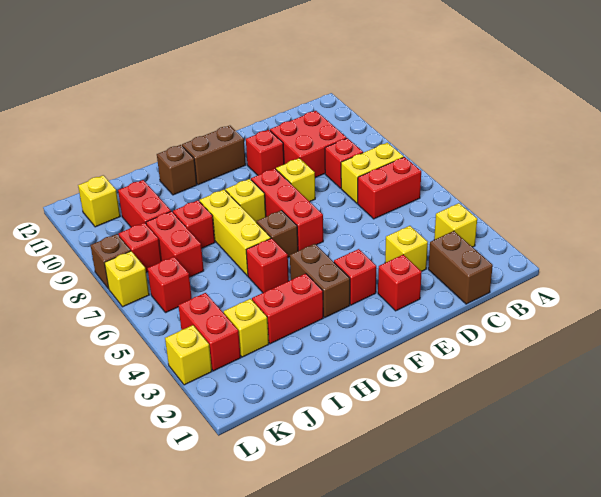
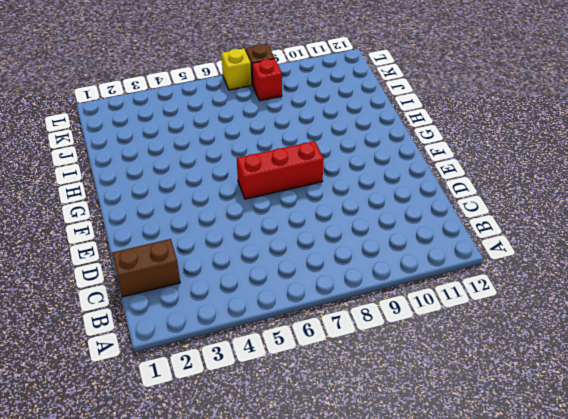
none -> yellow brick B3 level 1
none -> red brick B6:C6 level 1
none -> yellow brick B7:C7 level 1
none -> red brick C8 level 1

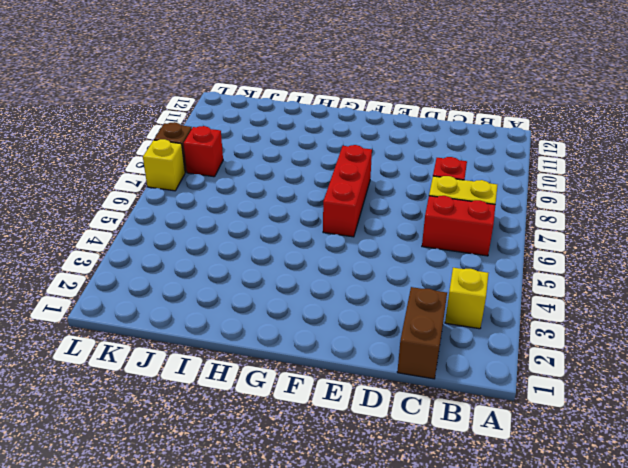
none -> red brick C9:D10 level 1
none -> yellow brick D3 level 1
none -> red brick E2 level 1
none -> yellow brick E8 level 1

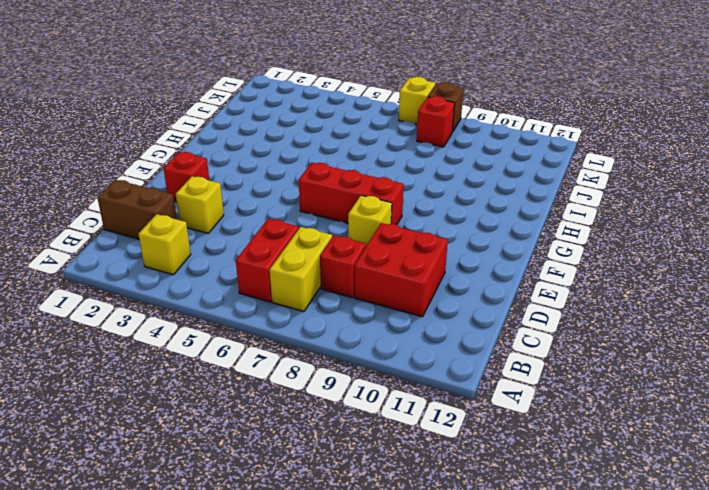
none -> red brick E10 level 1
none -> red brick F3 level 1
none -> brown brick F11:G11 level 1
none -> brown brick G3:G4 level 1

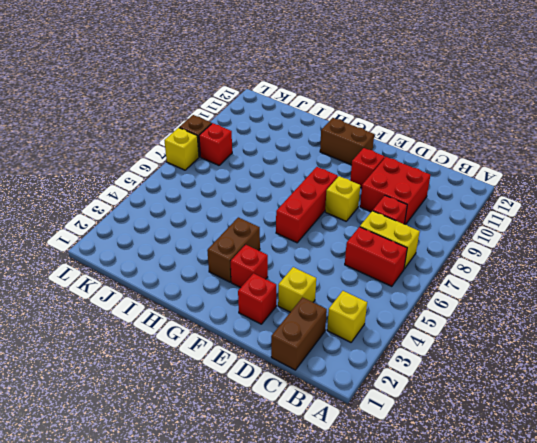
none -> brown brick G6 level 1
none -> yellow brick G8 level 1
none -> red brick H3:I3 level 1
none -> red brick H5 level 1

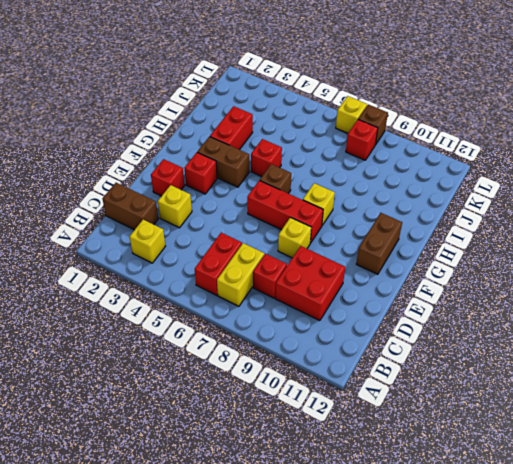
none -> red brick E10 level 1
none -> yellow brick H6:H8 level 1
none -> brown brick H11 level 1
none -> red brick I8 level 1

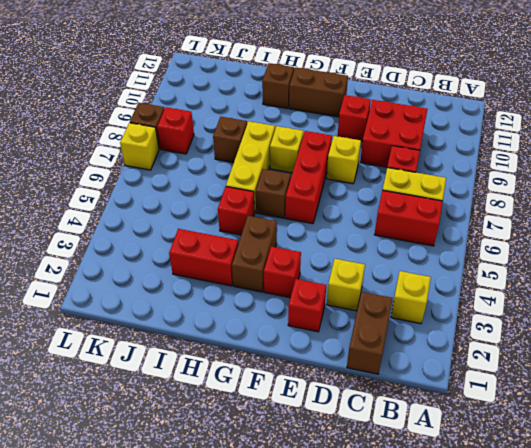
brown brick I8 level 1 -> red brick I8 level 1
none -> yellow brick J3 level 1
none -> red brick J7:J8 level 1
none -> red brick J9:J10 level 1
none -> red brick K3:K4 level 1

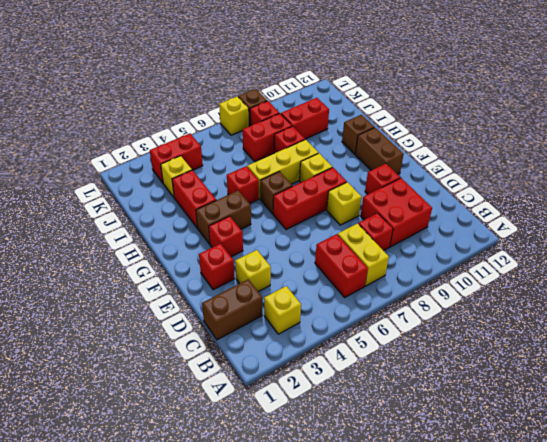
none -> red brick K6 level 1
none -> yellow brick K11 level 1
none -> yellow brick L3 level 1

